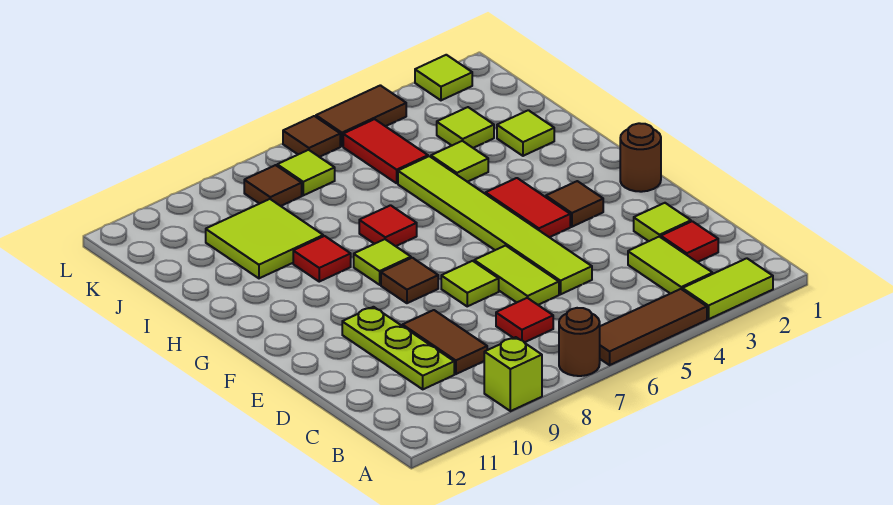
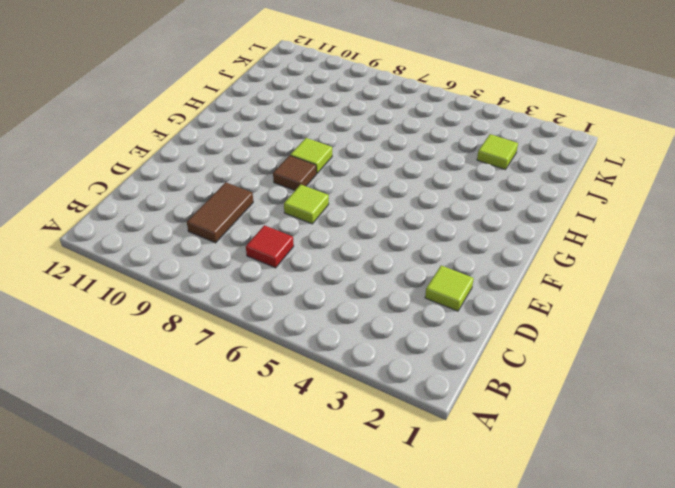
none -> lime tile A2:A3 level 1
none -> brown tile A4:A6 level 1
none -> brown round brick A7 level 1
none -> lime brick A9 level 1

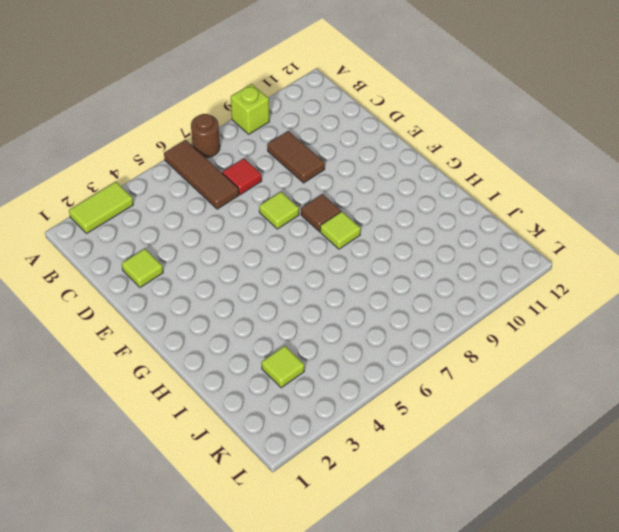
brown tile A6:C6 level 1 -> brown tile A4:A6 level 1
none -> lime tile B3:C3 level 1
none -> red tile C2 level 1
none -> lime plate C10:E10 level 1
none -> lime tile D5:I5 level 1

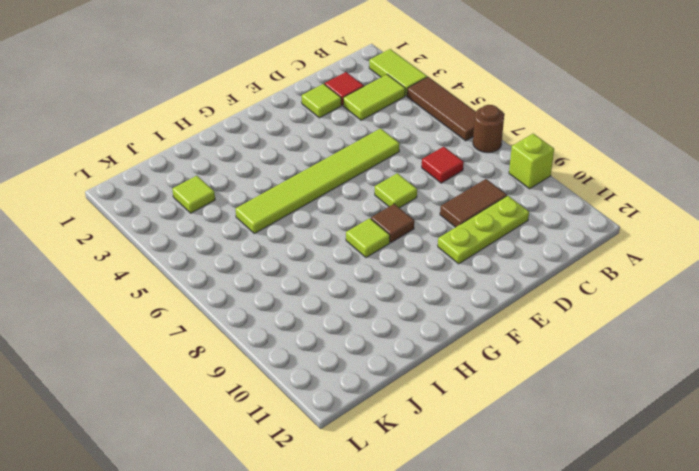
none -> lime tile D6:E6 level 1
none -> brown round brick F1 level 1
none -> brown tile F3 level 1
none -> red tile F4:G4 level 1

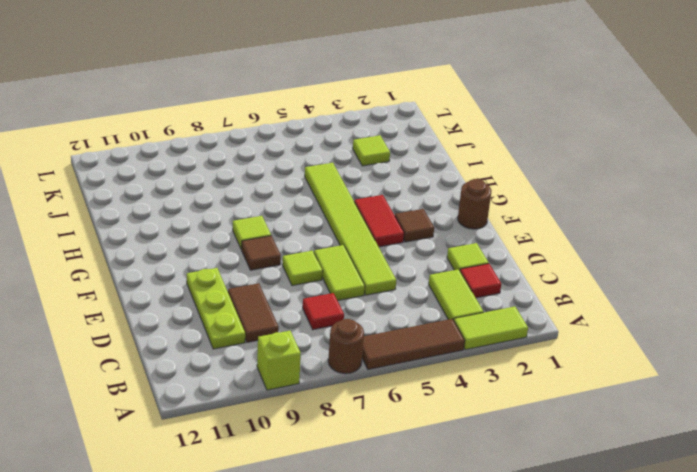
none -> red tile H7 level 1
none -> red tile H9 level 1
none -> lime tile I2 level 1
none -> lime tile I4 level 1

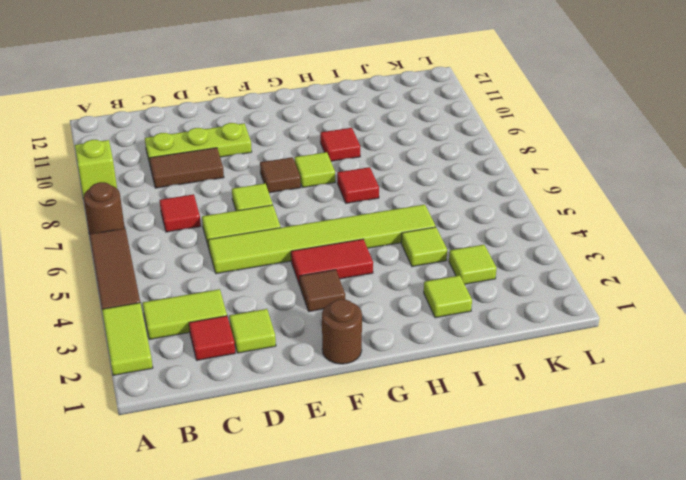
none -> lime tile I9:J10 level 1
none -> red tile J5:K5 level 1
none -> lime tile K7 level 1
none -> brown tile K8 level 1

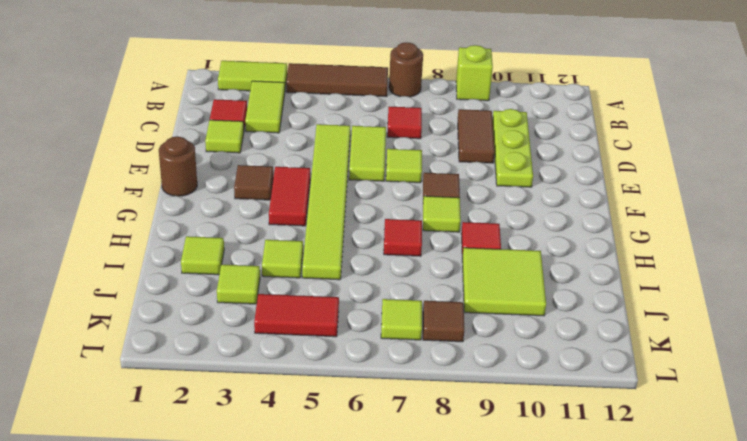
red tile K4:K5 level 1 -> red tile J5:K5 level 1
none -> lime tile L2 level 1
none -> brown tile L4:L5 level 1
none -> brown tile L6 level 1

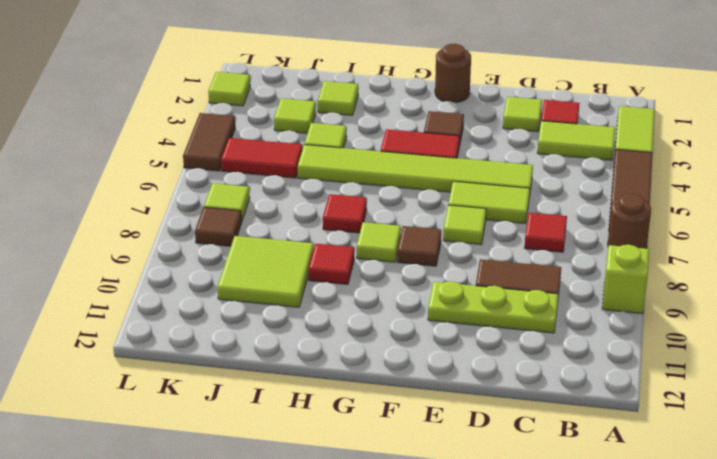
none -> brown tile L6 level 1

